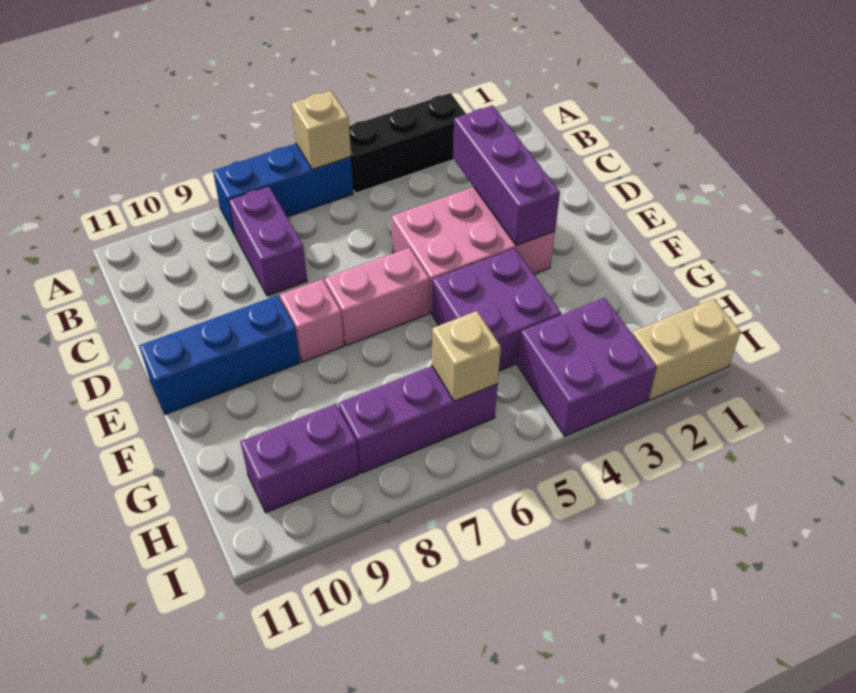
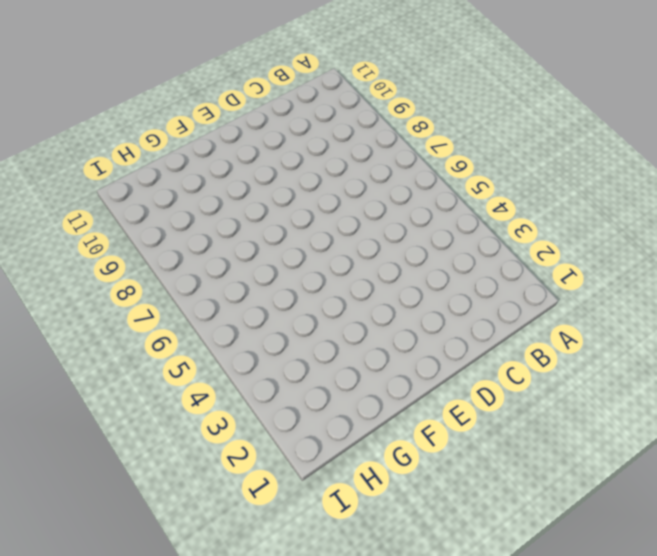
none -> black brick A3:A5 level 1
none -> blue brick A6:A8 level 1
none -> purple brick B8:C8 level 1

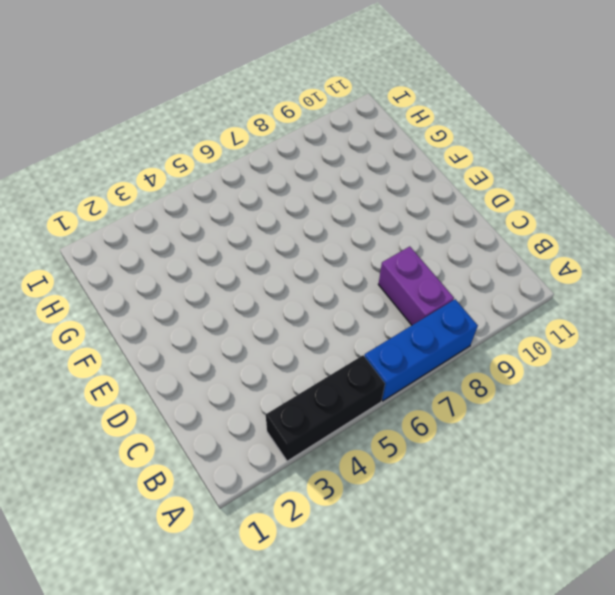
none -> pink brick D3:E5 level 1
none -> pink brick E6:E7 level 1
none -> pink brick E8 level 1

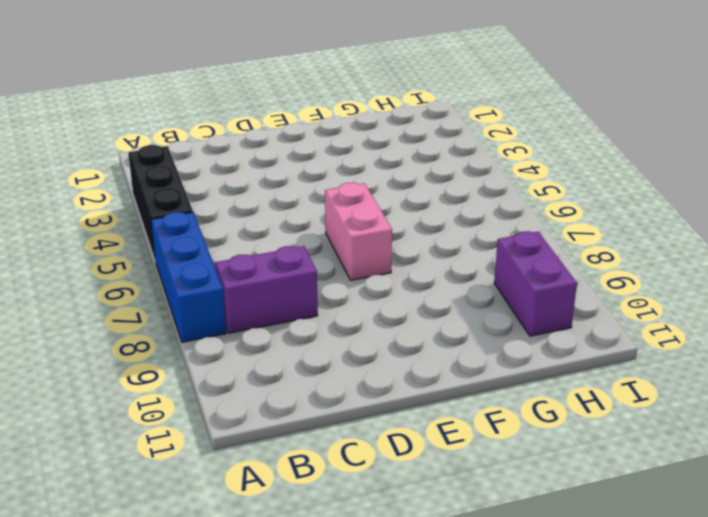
none -> pink brick D3:E5 level 1
none -> pink brick E8 level 1
none -> blue brick E9:E11 level 1

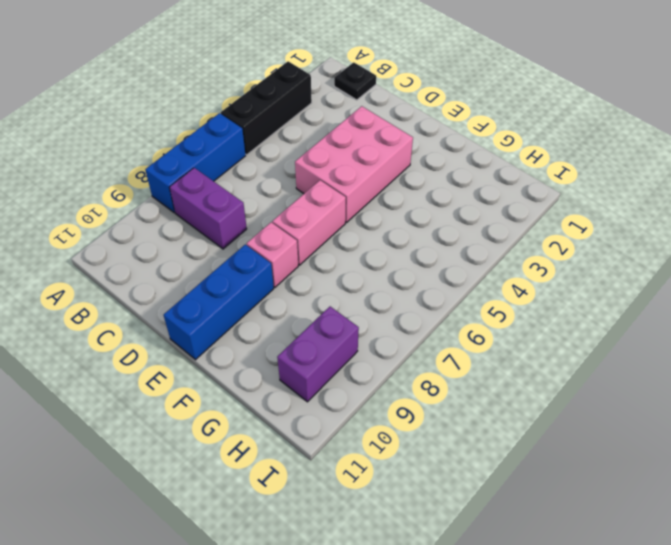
black plate B1 level 1 -> none
none -> purple brick F4:G5 level 1
none -> purple brick H3:I4 level 1
none -> purple brick H6:H8 level 1

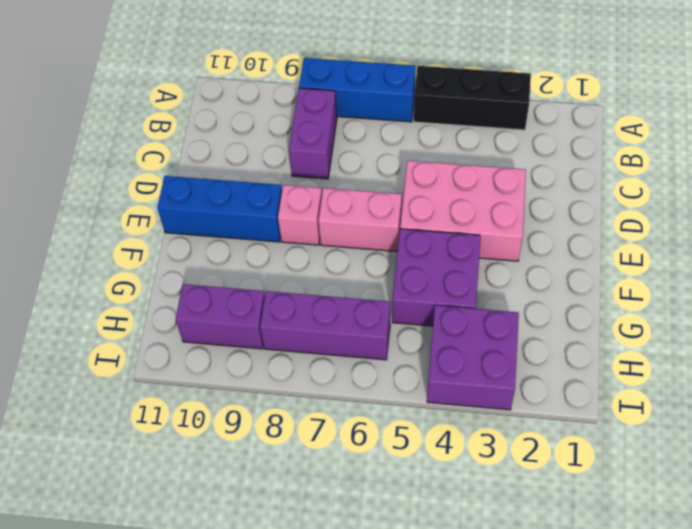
none -> tan brick I1:I2 level 1
none -> tan brick A6 level 2
none -> purple brick C3:E3 level 2

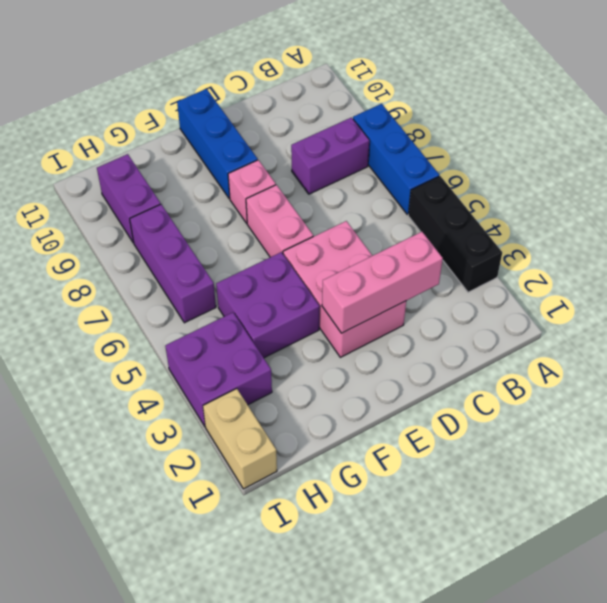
pink brick C3:E3 level 2 -> purple brick C3:E3 level 2
none -> tan brick A6 level 2
none -> tan brick H6 level 2

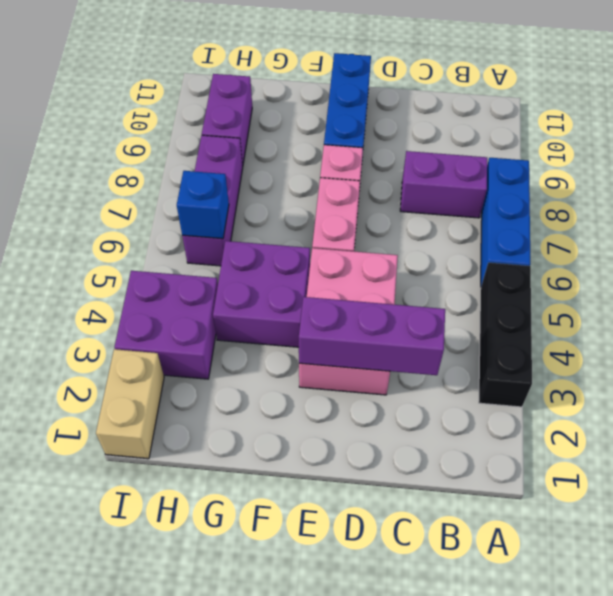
blue brick H6 level 2 -> tan brick H6 level 2
none -> tan brick A6 level 2

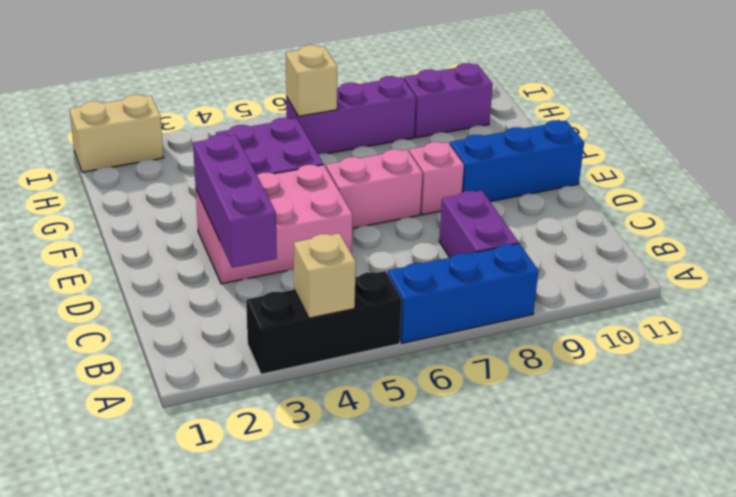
tan brick A4 level 2 -> tan brick A6 level 2
none -> purple brick H3:I4 level 1

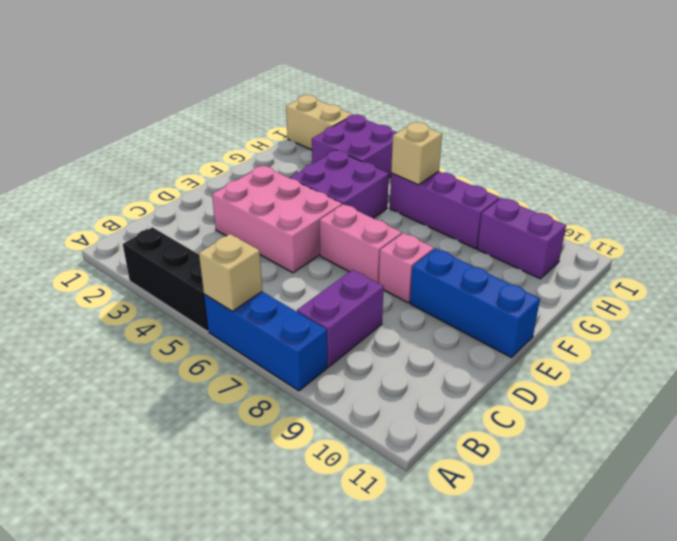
none -> purple brick C3:E3 level 2

